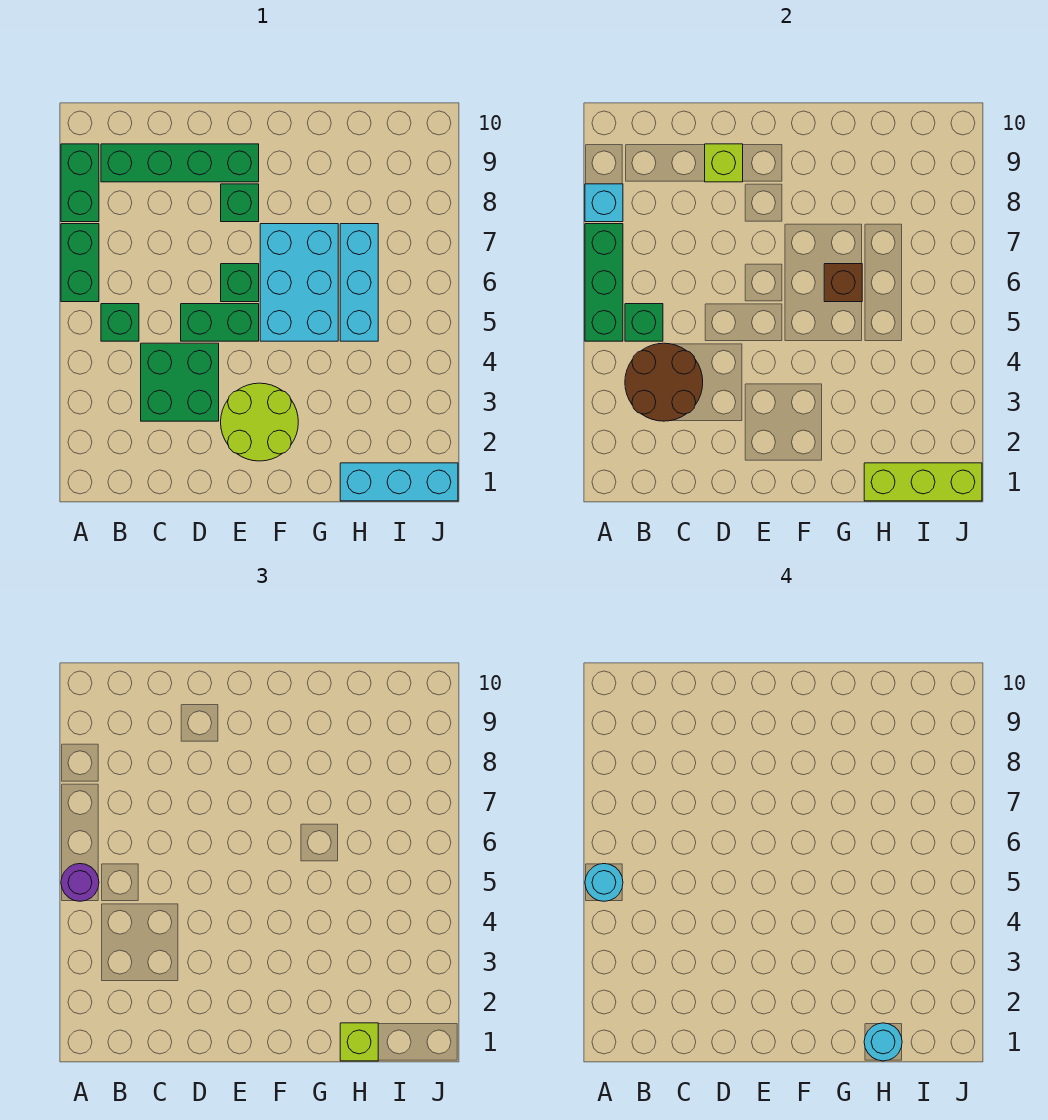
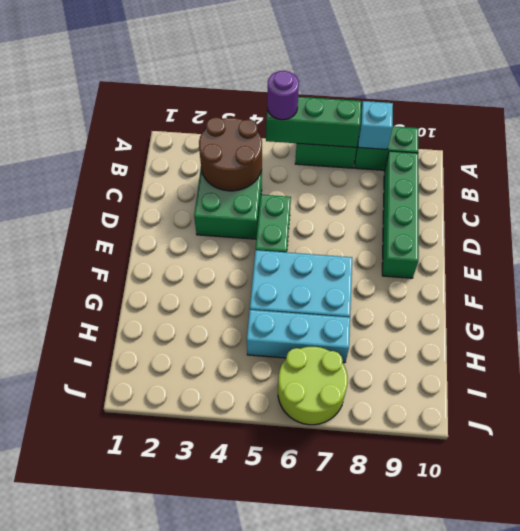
lime round brick I6:J7 level 1 -> lime round brick E2:F3 level 1
none -> green brick B5 level 1
none -> green brick E6 level 1
none -> green brick E8 level 1

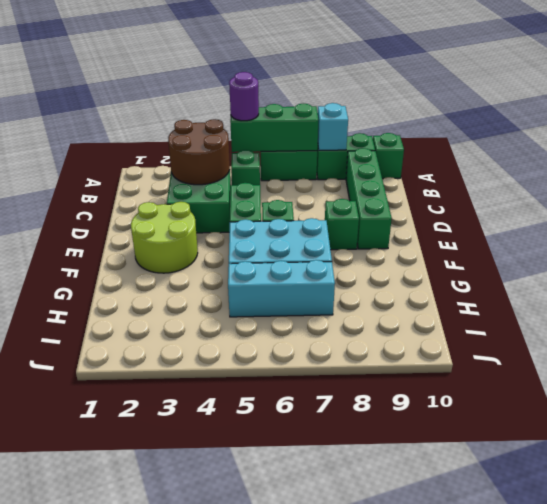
green brick A10 level 1 -> green brick B5 level 2
none -> cyan brick H1:J1 level 1
none -> lime brick D9 level 2
none -> brown brick G6 level 2

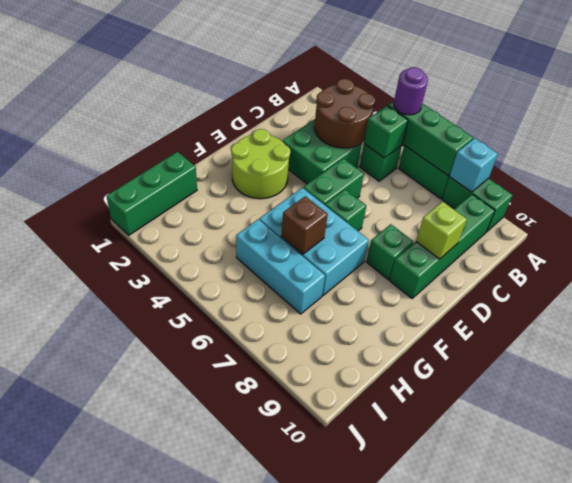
green brick H1:J1 level 1 -> cyan brick H1:J1 level 1
none -> lime brick H1:J1 level 2
none -> lime brick H1 level 3
none -> cyan round brick A5 level 4

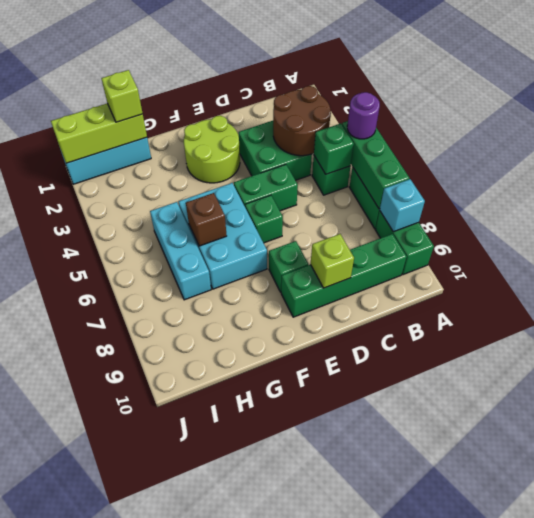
none -> cyan round brick A5 level 4
none -> cyan round brick H1 level 4

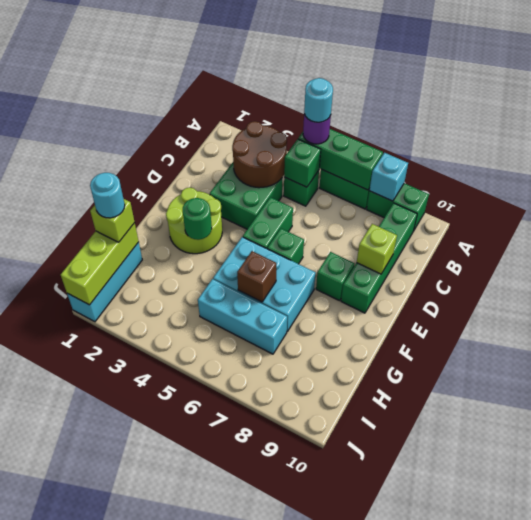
green round brick F3 level 2 -> none

